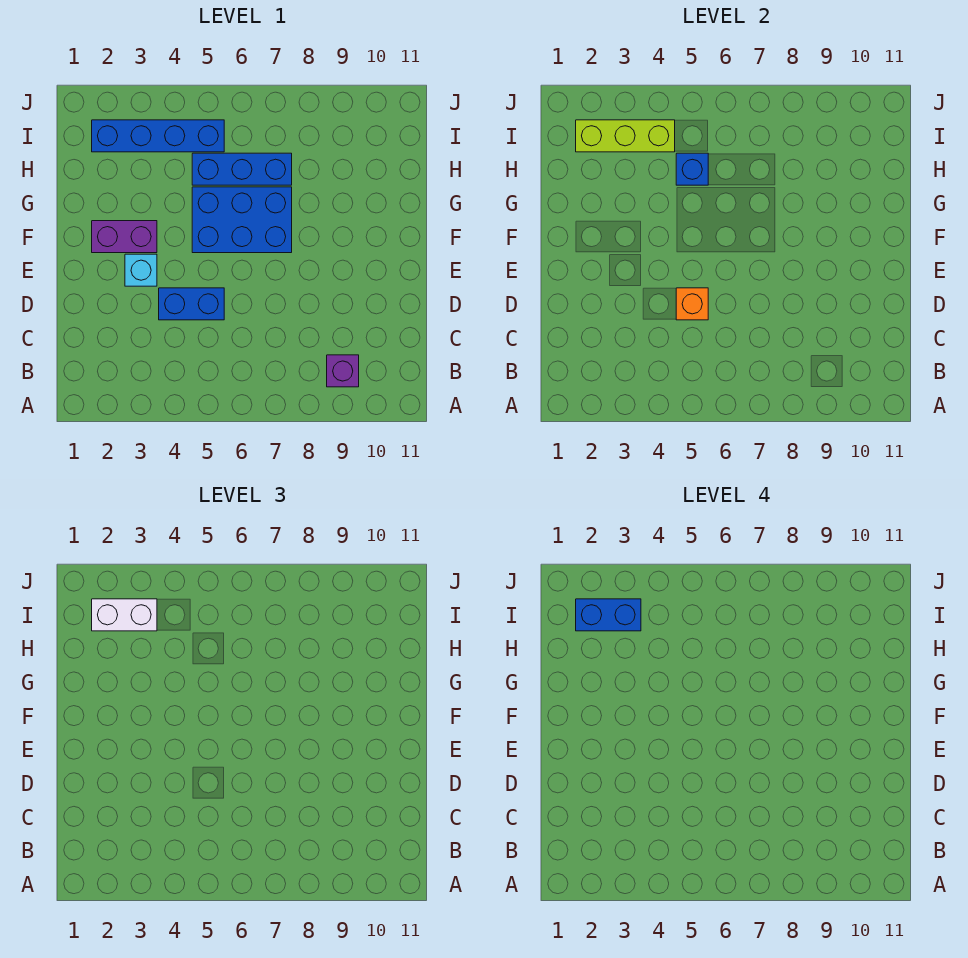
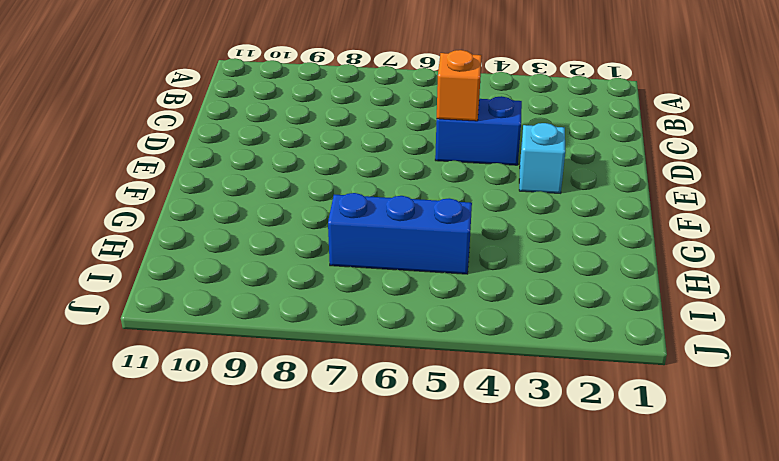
none -> purple brick B9 level 1
none -> purple brick F2:F3 level 1
none -> blue brick F5:G7 level 1

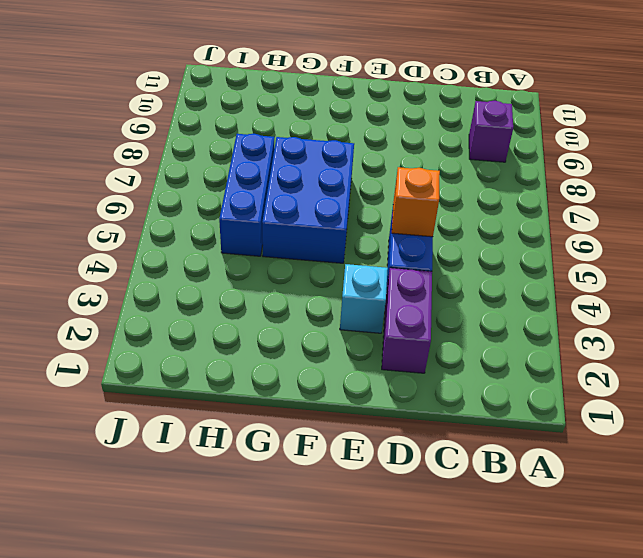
purple brick D2:D3 level 1 -> purple brick F2:F3 level 1
none -> blue brick I2:I5 level 1
none -> blue brick H5 level 2
none -> lime brick I2:I4 level 2

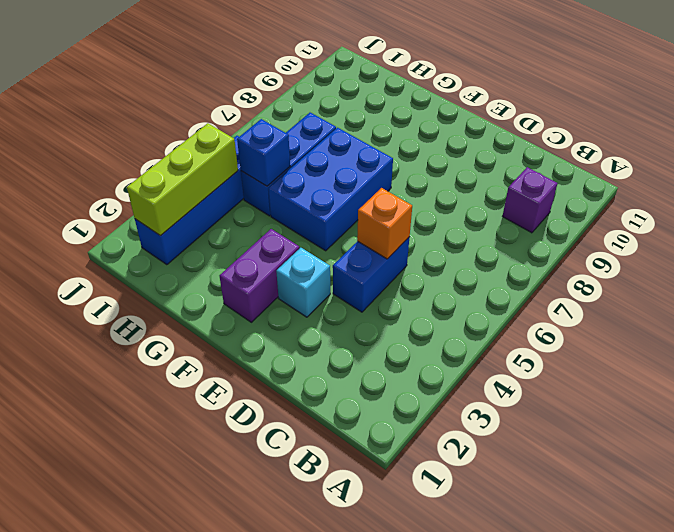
none -> white brick I2:I3 level 3
none -> blue brick I2:I3 level 4

